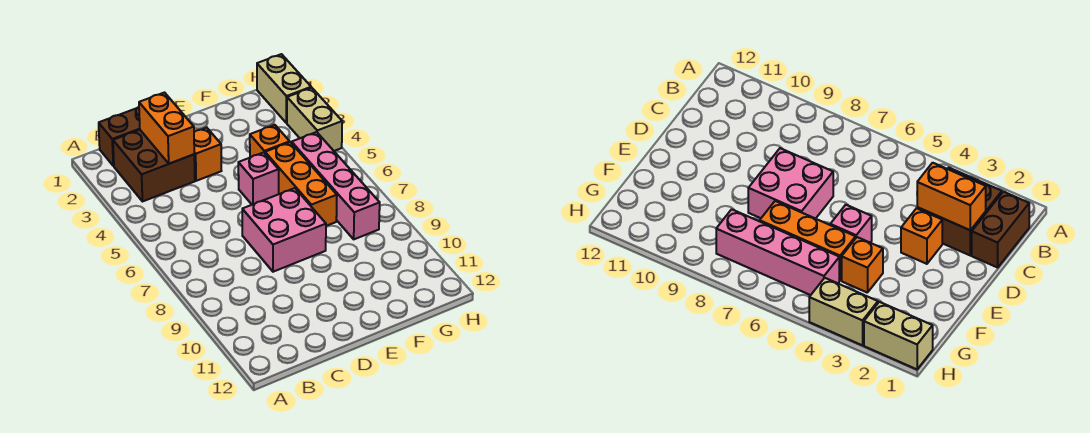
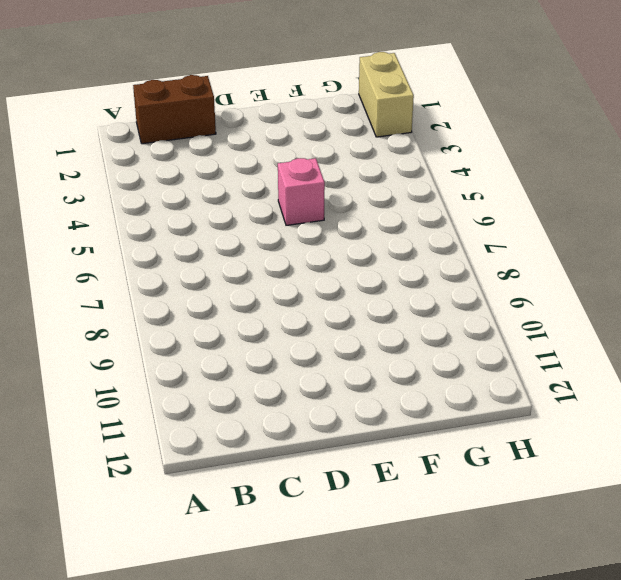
none -> brown brick B2:C3 level 1
none -> orange brick D3 level 1

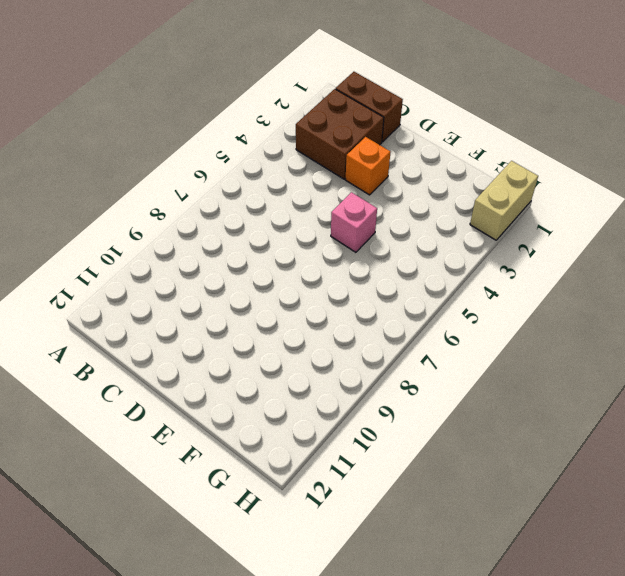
none -> pink brick D7:E8 level 1
none -> orange brick F4 level 1

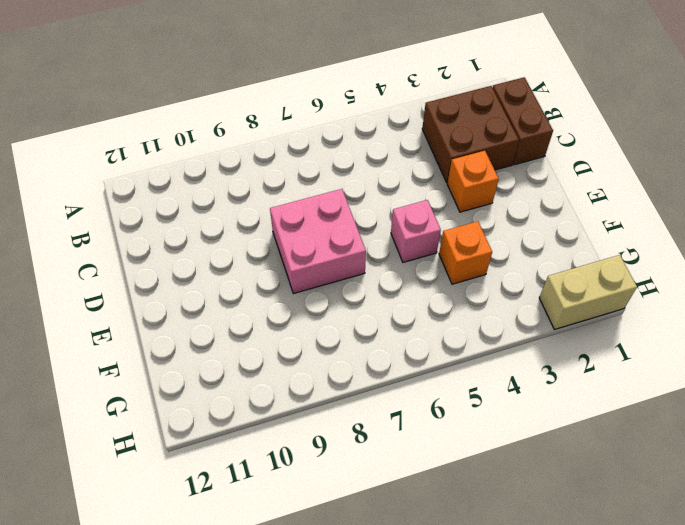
none -> orange brick F5:F7 level 1
none -> pink brick G5:G8 level 1

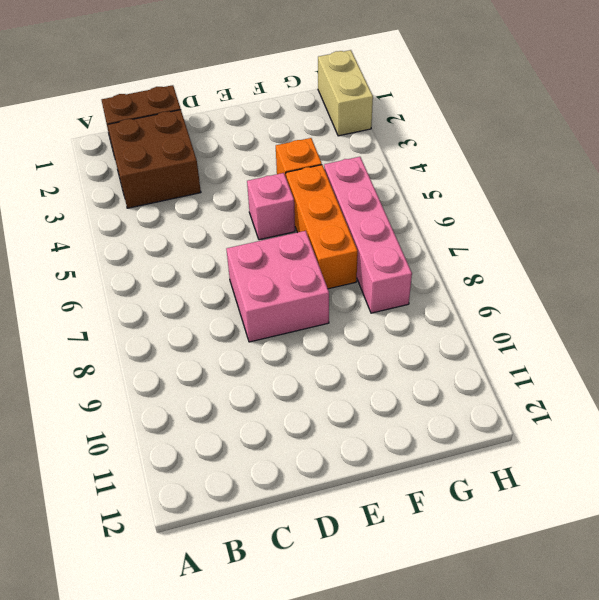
none -> orange brick D3 level 1
none -> tan brick H3:H4 level 1

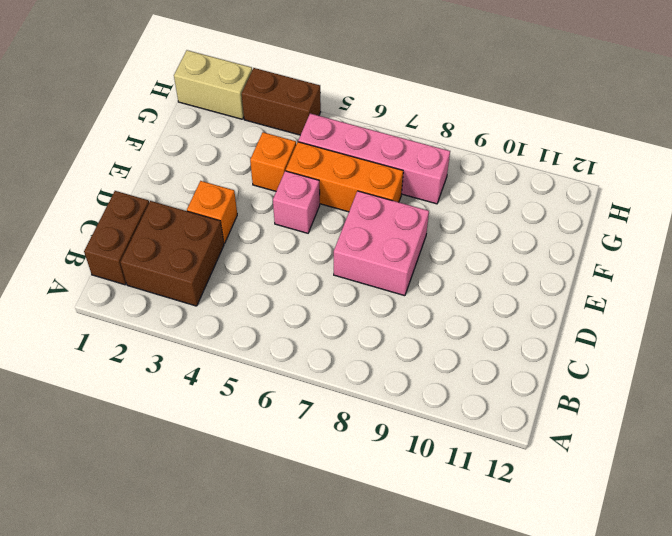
brown brick H3:H4 level 1 -> tan brick H3:H4 level 1
none -> orange brick C2:C3 level 2

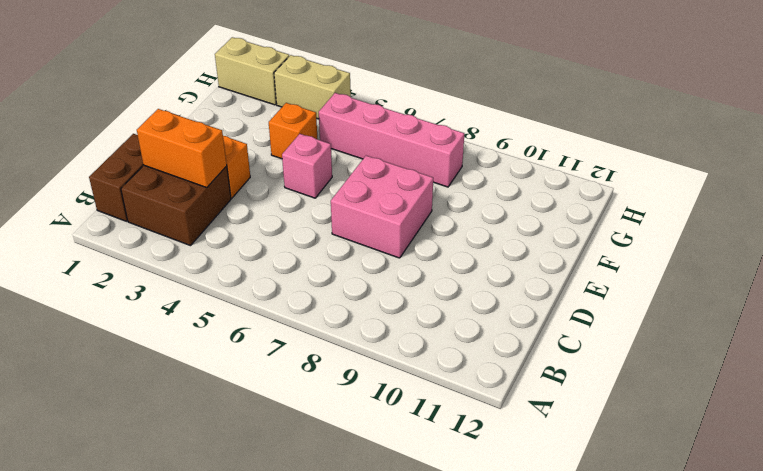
none -> orange brick F5:F7 level 1

